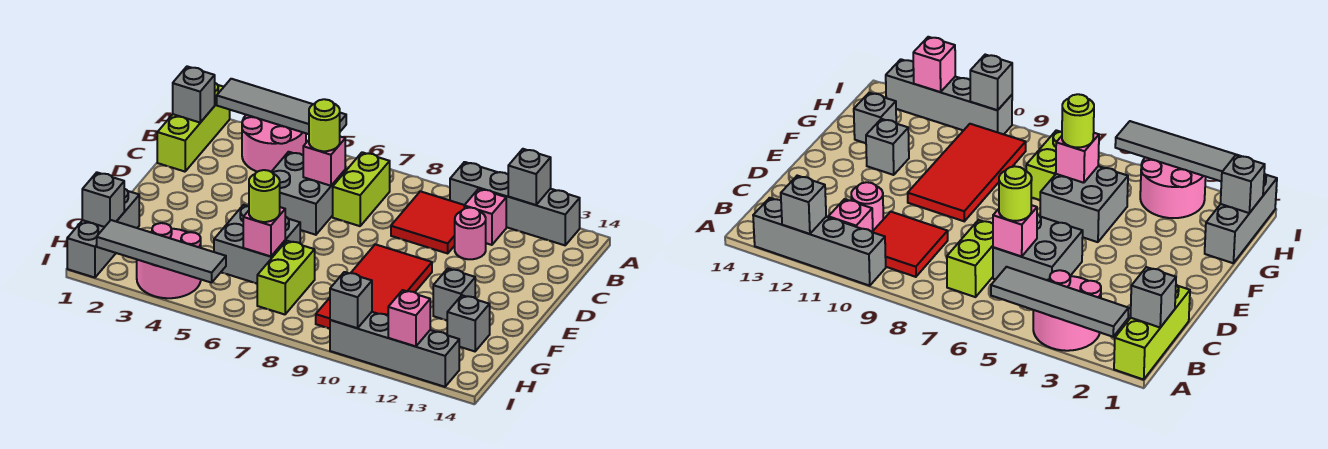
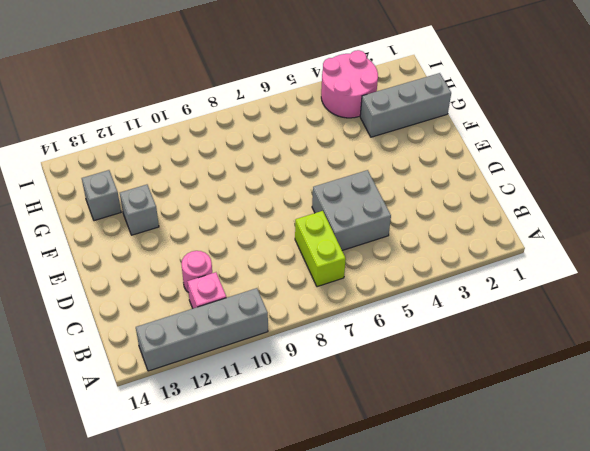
grey brick G1:G3 level 1 -> grey brick G1:I1 level 1
none -> lime brick A1:C1 level 1
none -> pink round brick A3:B4 level 1
none -> red tile B9:C10 level 1

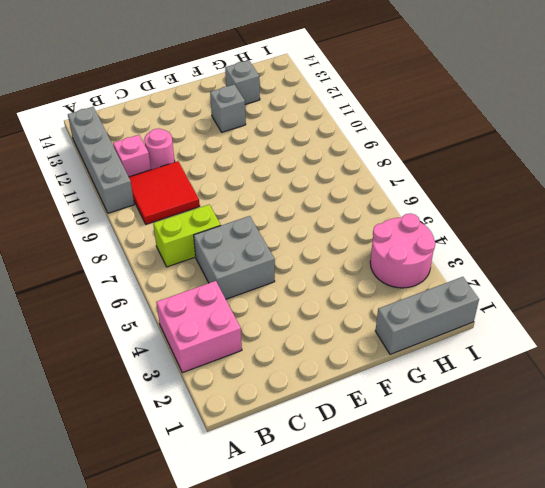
pink brick A3:B4 level 1 -> pink round brick A3:B4 level 1
none -> lime brick A1:C1 level 1
none -> red tile E9:H10 level 1
none -> grey brick F5:G6 level 1

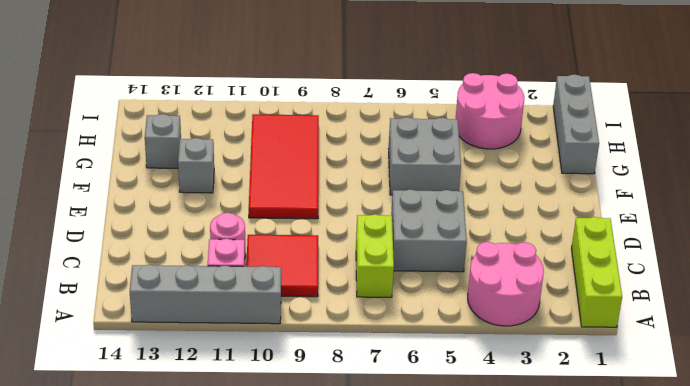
none -> lime brick G7:H7 level 1
none -> grey brick I10:I13 level 1
none -> grey tile A2:A5 level 2

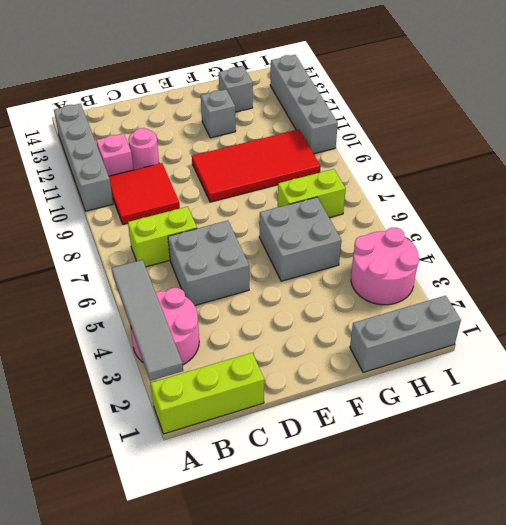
none -> grey brick A12 level 2
none -> grey brick B1 level 2
none -> pink brick C6 level 2

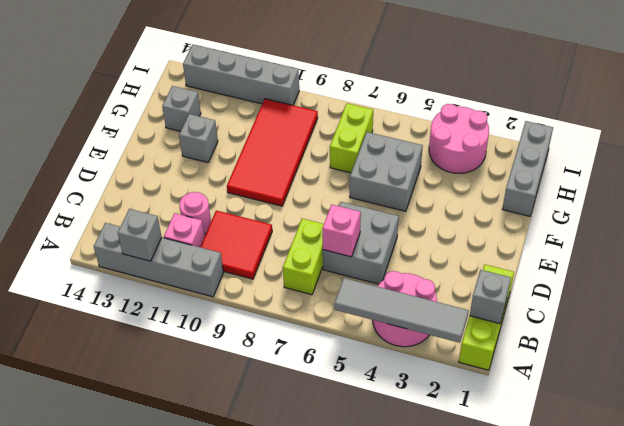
none -> pink brick G6 level 2
none -> grey brick H1 level 2
none -> grey tile I2:I5 level 2

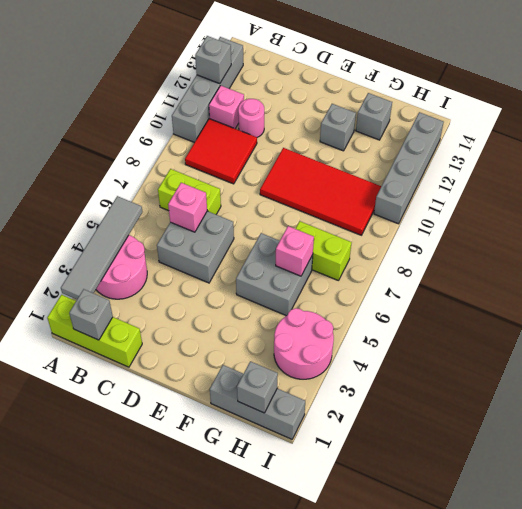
none -> grey tile I2:I5 level 2
none -> grey brick I10 level 2
none -> pink brick I12 level 2

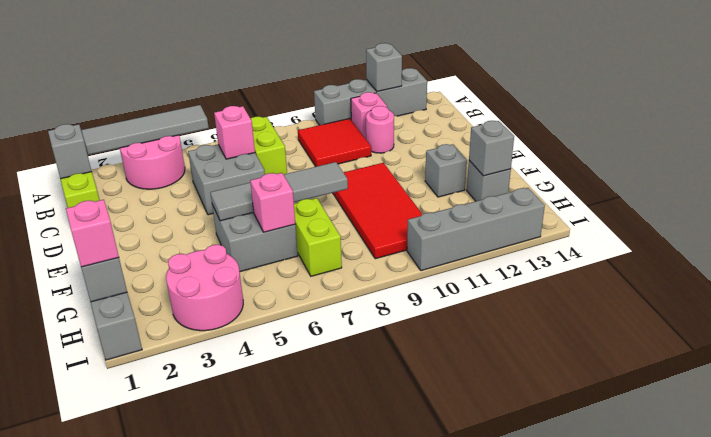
grey tile F5:F8 level 2 -> grey tile I2:I5 level 2
grey brick G13 level 2 -> grey brick I10 level 2
pink brick H1 level 3 -> pink brick I12 level 2
none -> lime round brick C6 level 3
none -> lime round brick G6 level 3

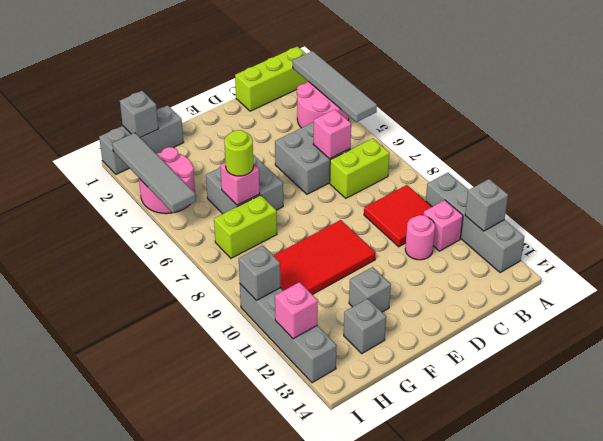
none -> grey brick B1 level 2
none -> lime round brick C6 level 3

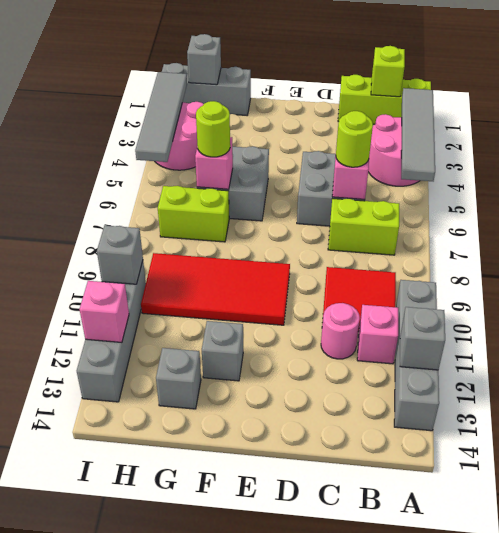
lime brick B1 level 2 -> grey brick B1 level 2

